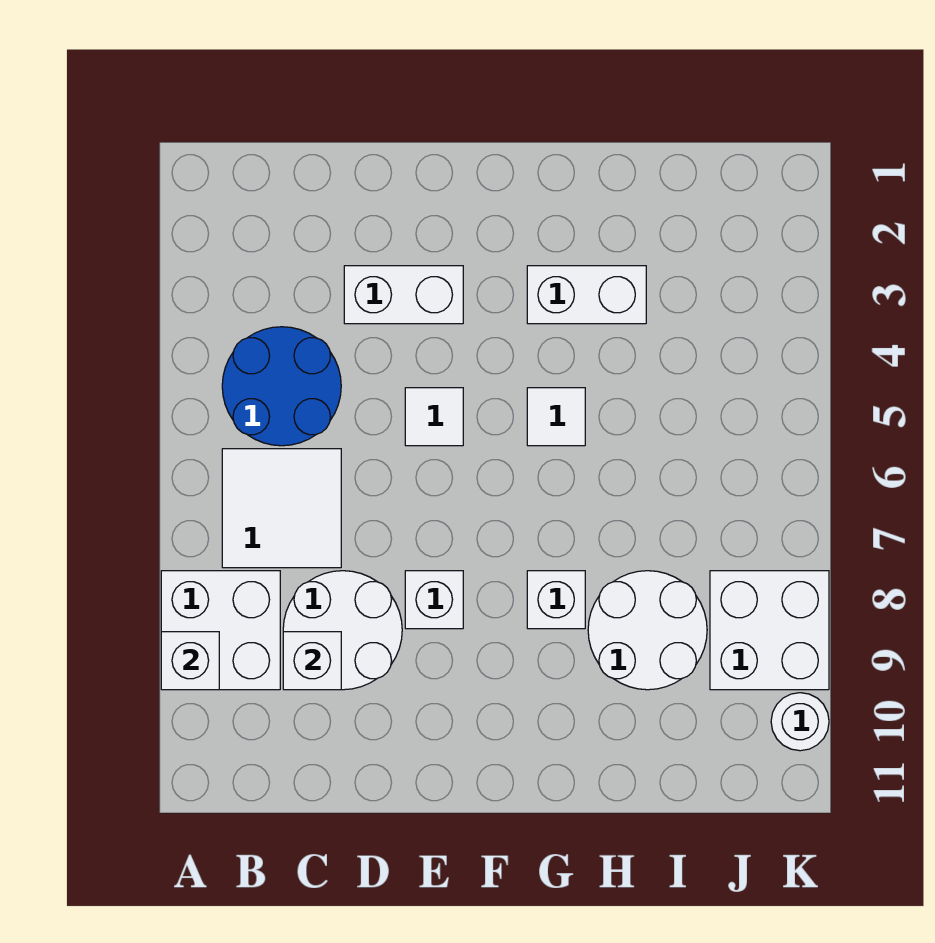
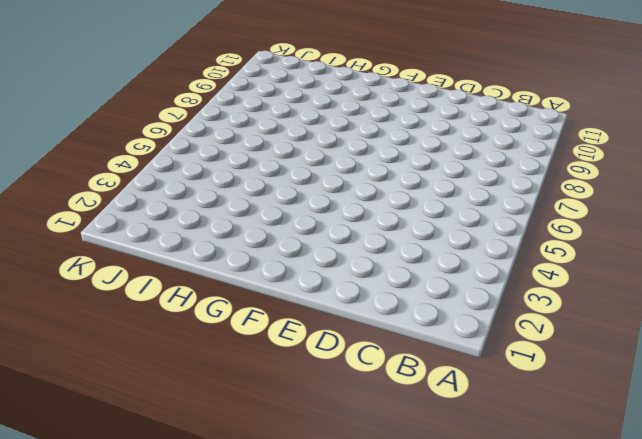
none -> white brick A8:B9 level 1
none -> blue round brick B4:C5 level 1
none -> white tile B6:C7 level 1

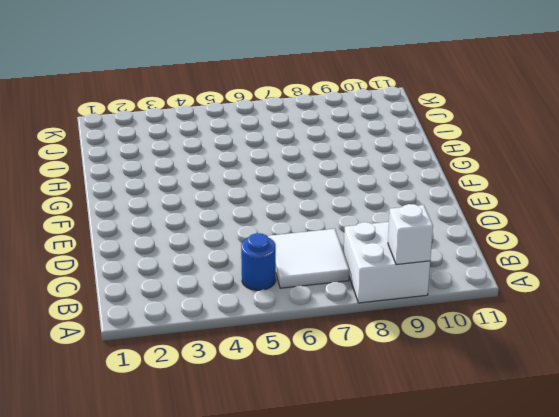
blue round brick B5 level 1 -> blue round brick B4:C5 level 1
none -> white round brick C8:D9 level 1
none -> white brick D3:E3 level 1
none -> white tile E5 level 1

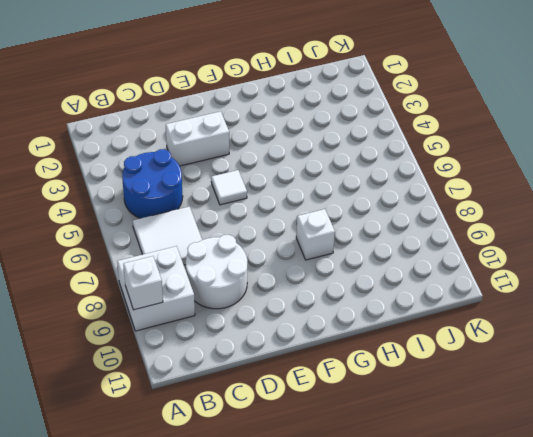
none -> white brick E8 level 1
none -> white brick G3:H3 level 1
none -> white tile G5 level 1

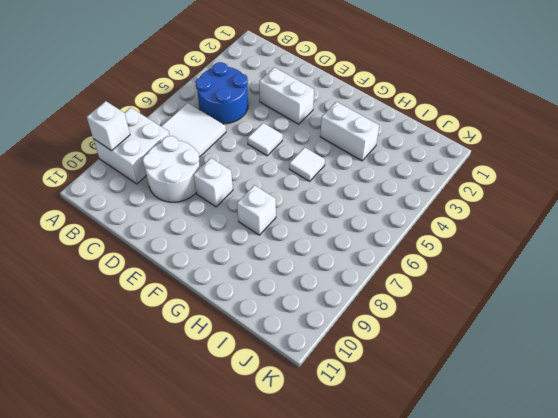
none -> white round brick H8:I9 level 1
none -> white brick J8:K9 level 1
none -> white round brick K10 level 1

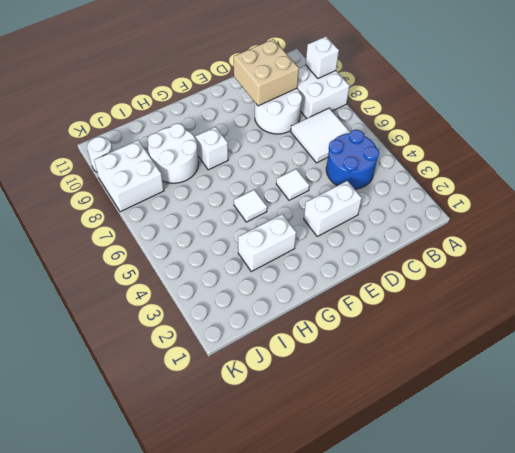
tan brick C9:D10 level 2 -> white brick C9 level 2
none -> white brick E8 level 1

